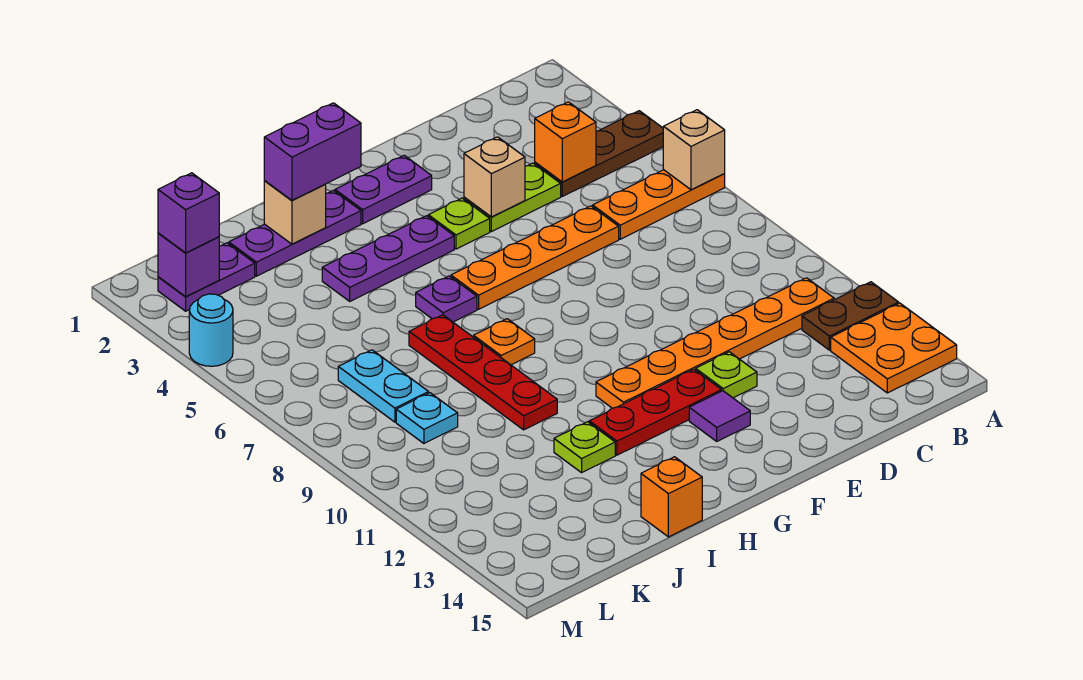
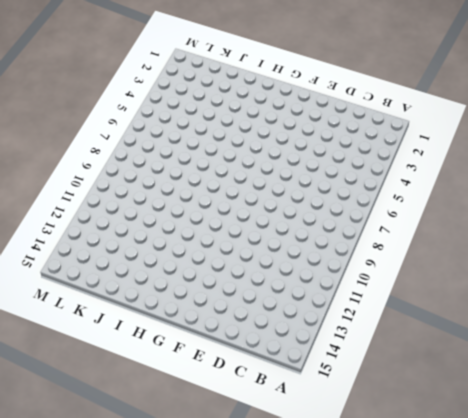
none -> brown plate A4:C4 level 1
none -> orange plate A6:C6 level 1
none -> brown plate A12:B12 level 1
none -> orange plate A13:B14 level 1

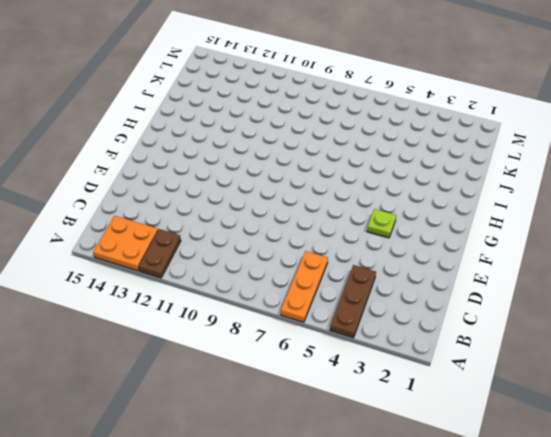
none -> orange plate B11:G11 level 1
none -> lime plate D4:E4 level 1
none -> orange plate D6:G6 level 1
none -> lime plate E12 level 1

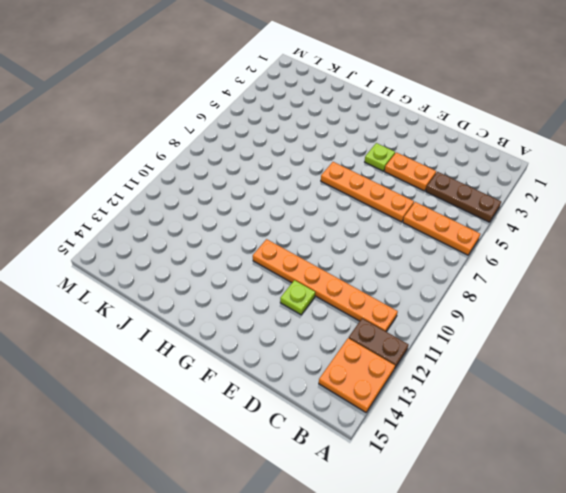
orange plate D4:E4 level 1 -> lime plate D4:E4 level 1
none -> purple plate F2:G2 level 1
none -> red plate F12:H12 level 1
none -> purple tile F13 level 1
none -> purple plate G4:I4 level 1

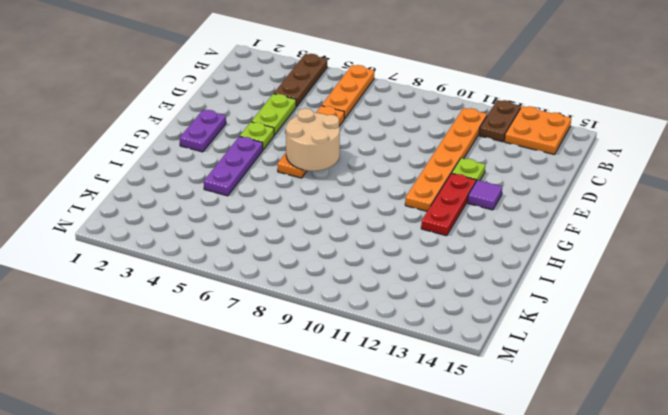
tan round brick F6:G7 level 2 -> none
none -> purple plate H2:J2 level 1
none -> purple plate H6 level 1
none -> orange plate H8 level 1
none -> red plate I7:I10 level 1

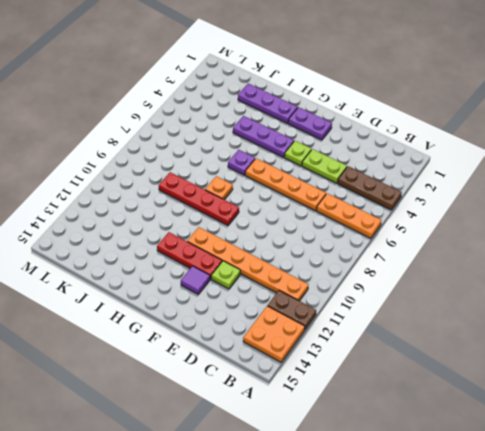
red plate G9:J9 level 1 -> red plate I7:I10 level 1
none -> lime plate I12 level 1
none -> orange brick I15 level 1
none -> purple plate K2:L2 level 1
none -> cyan plate K7:K8 level 1

